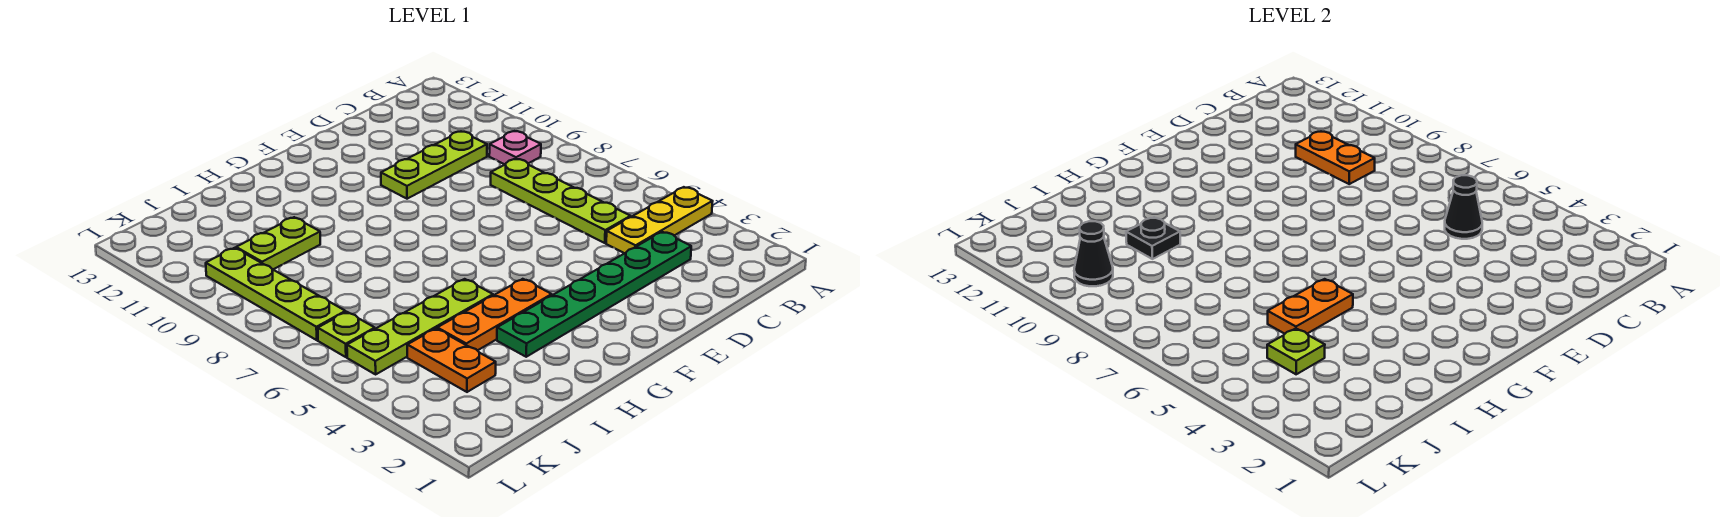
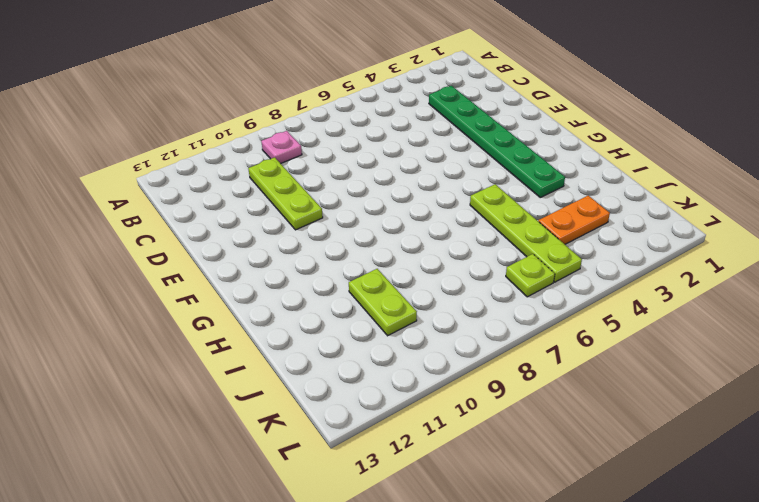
none -> yellow plate A4:C4 level 1
none -> lime plate C5:C8 level 1
none -> orange plate G4:I4 level 1

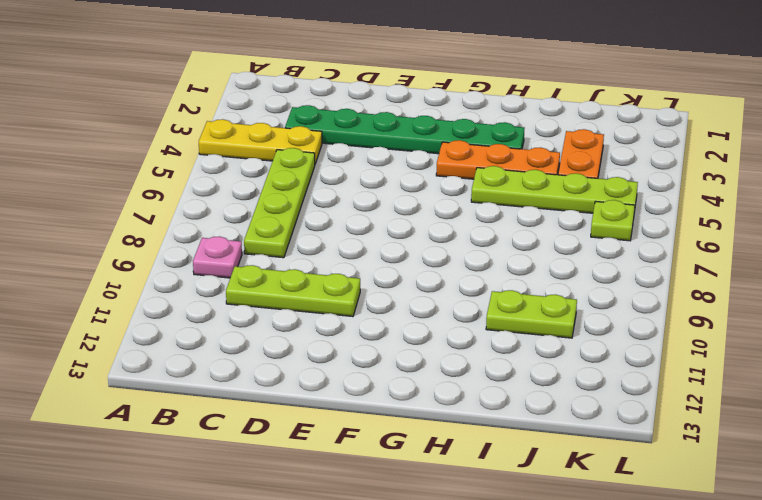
none -> lime plate K7:K10 level 1
none -> black cone C5 level 2
none -> orange plate C9:C10 level 2

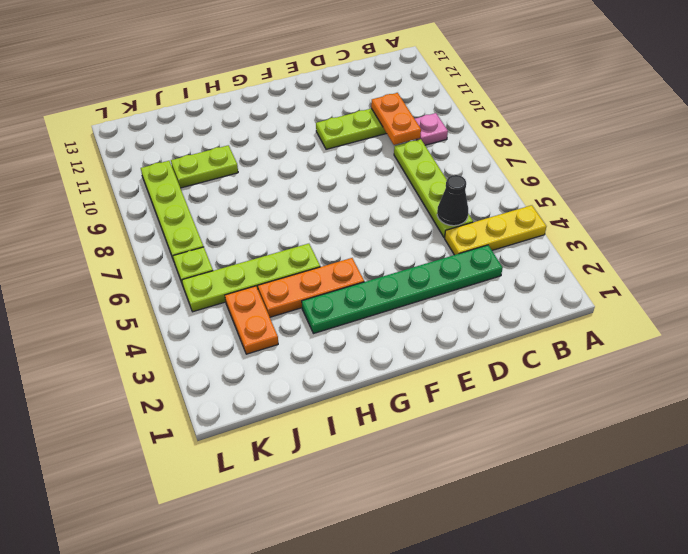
none -> orange plate H5:I5 level 2
none -> black plate I10 level 2
none -> lime plate J4 level 2

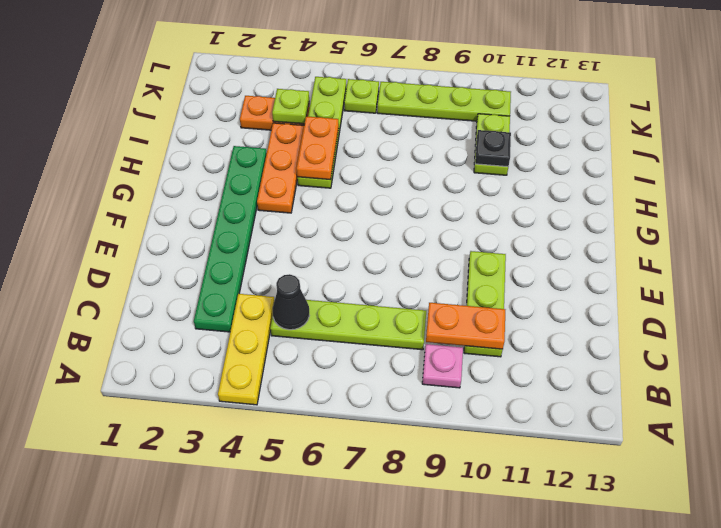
none -> black cone K10 level 2

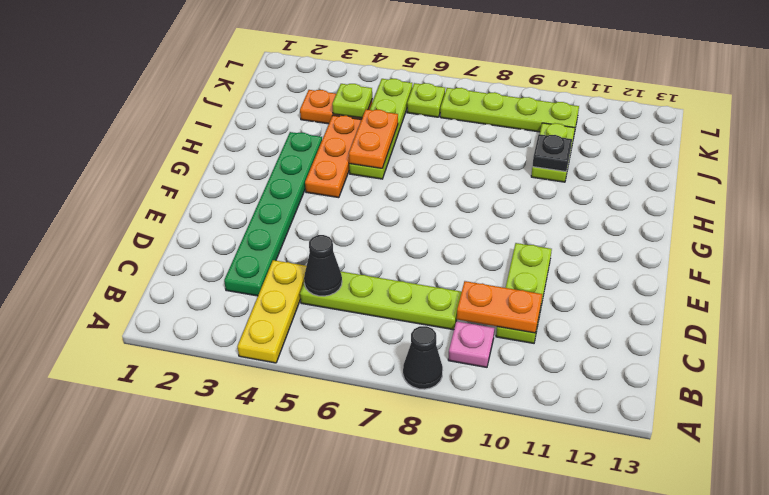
black cone A8 level 1 -> black cone K10 level 2

